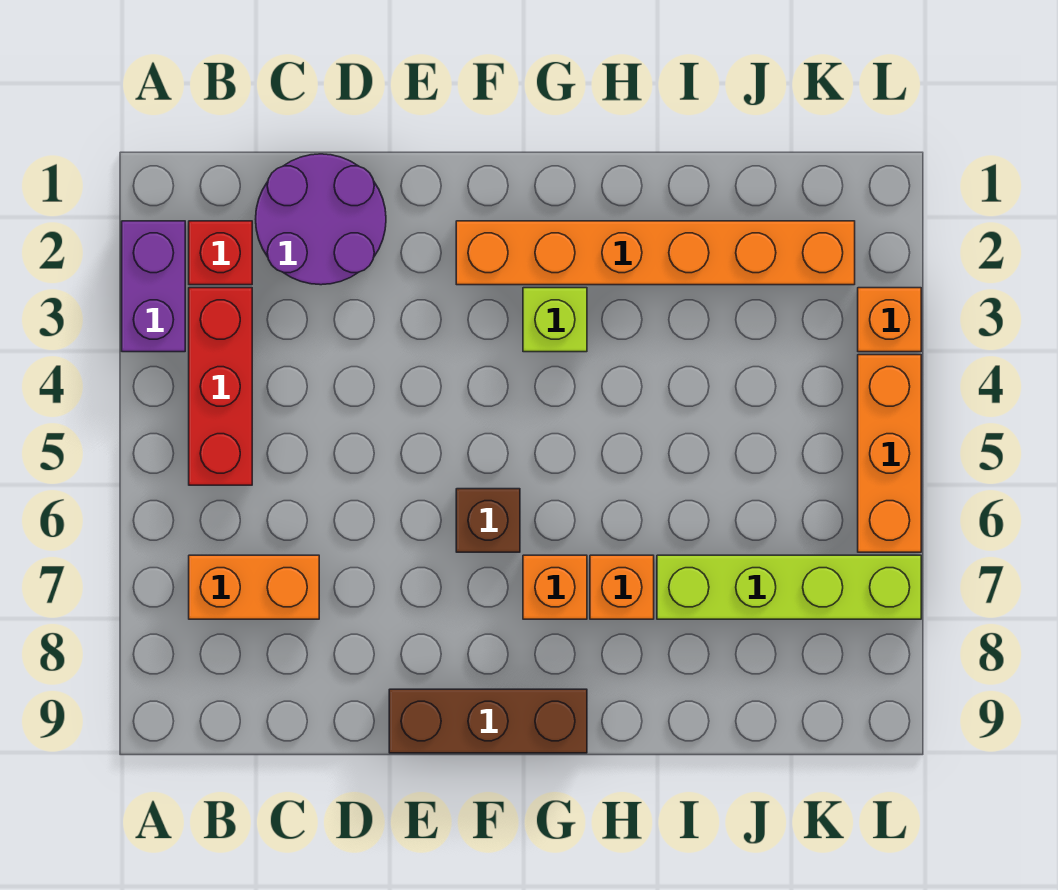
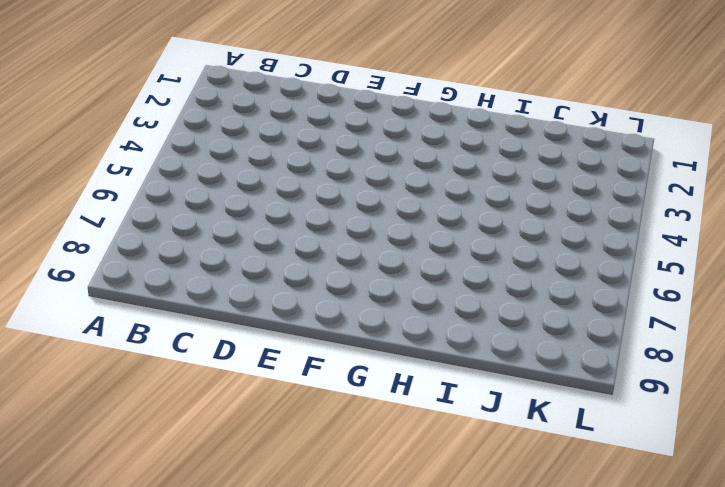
none -> purple brick A2:A3 level 1
none -> red brick B2 level 1
none -> red brick B3:B5 level 1

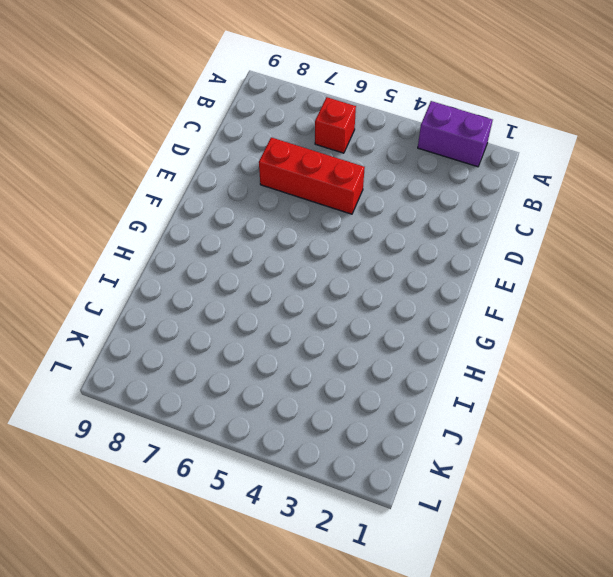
red brick B6 level 1 -> red brick B2 level 1
red brick D5:D7 level 1 -> red brick B3:B5 level 1
none -> orange brick B7:C7 level 1
none -> purple round brick C1:D2 level 1
none -> brown brick E9:G9 level 1

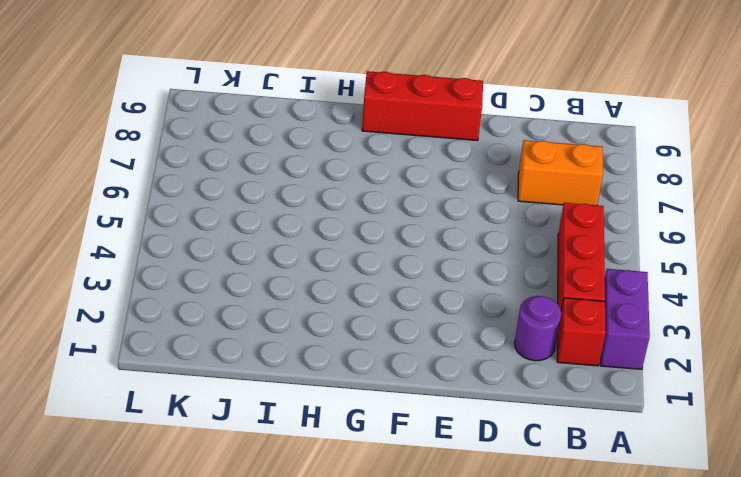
purple round brick C2 level 1 -> purple round brick C1:D2 level 1
red brick E9:G9 level 1 -> brown brick E9:G9 level 1
none -> orange brick F2:K2 level 1
none -> brown brick F6 level 1
none -> lime brick G3 level 1

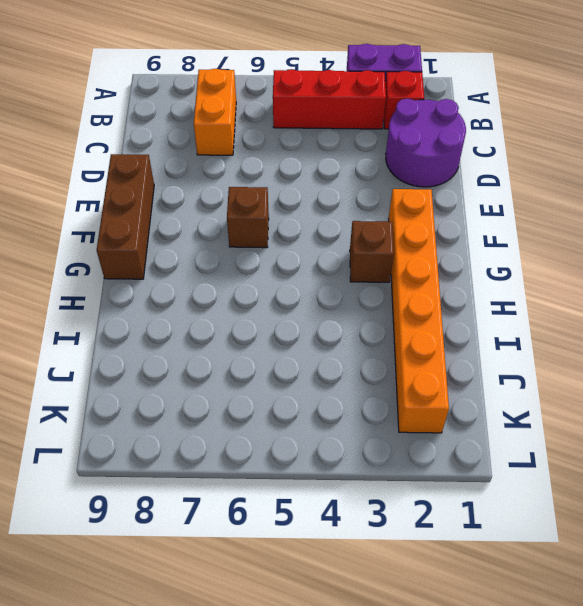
brown brick G3 level 1 -> lime brick G3 level 1
none -> orange brick G7 level 1
none -> orange brick H7 level 1
none -> lime brick I7:L7 level 1

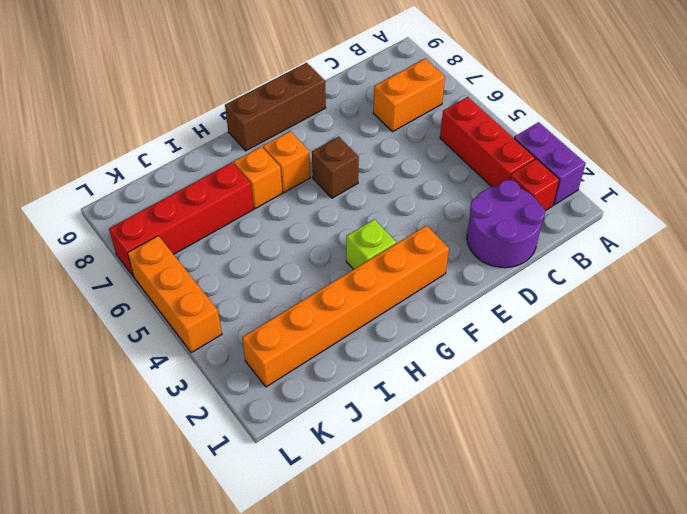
red brick I7:L7 level 1 -> lime brick I7:L7 level 1
none -> orange brick L3 level 1

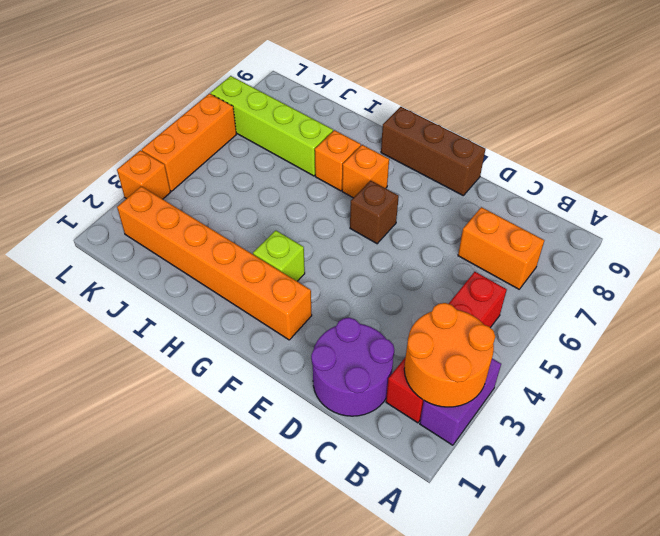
orange round brick A2:B3 level 2 -> none

